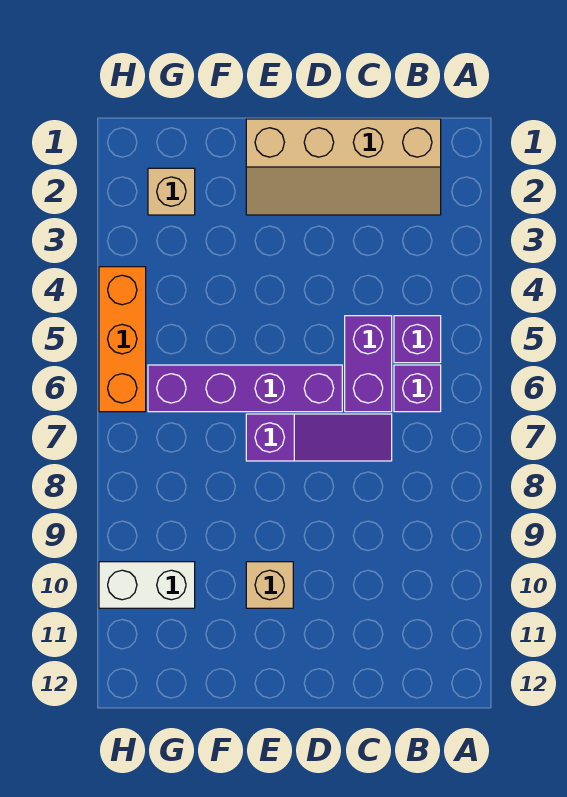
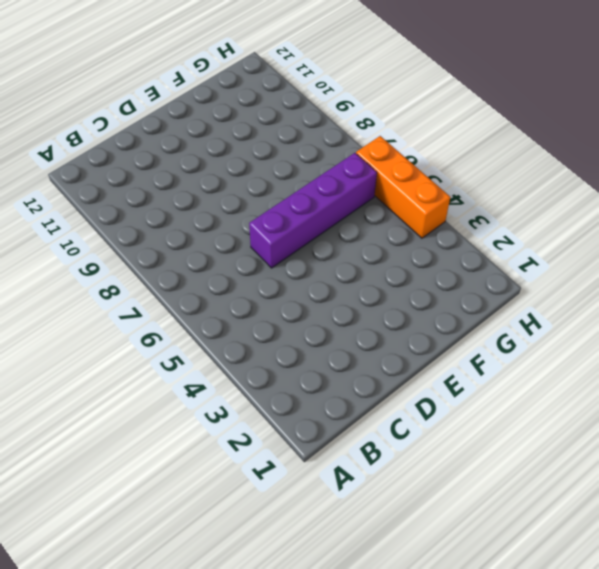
none -> tan slope B1:E2 level 1 top 1
none -> purple brick B5 level 1

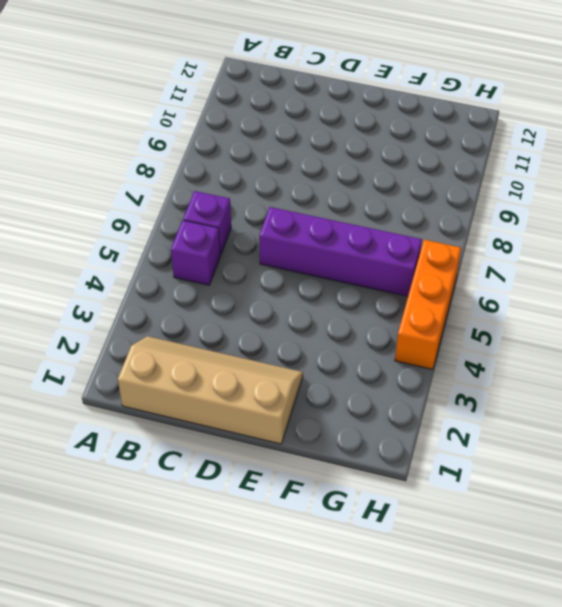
none -> purple brick C5:C6 level 1
none -> purple slope C7:E7 level 1 top E

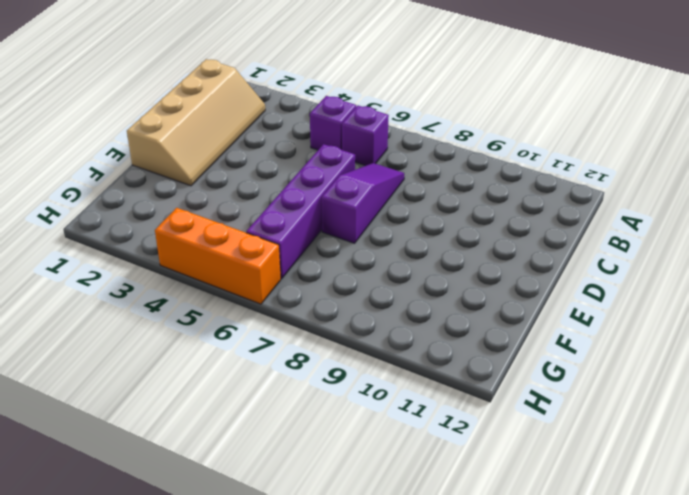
none -> purple brick C5:C6 level 1
none -> tan brick E10 level 1

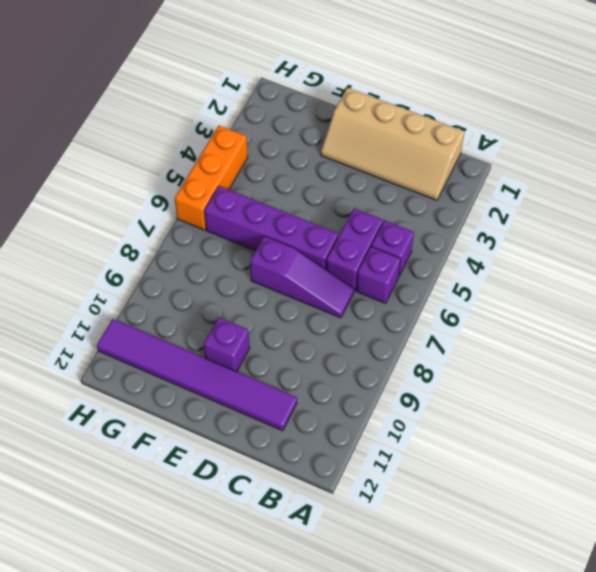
purple tile C11:H11 level 1 -> none
purple brick E10 level 1 -> tan brick E10 level 1
none -> tan brick G2 level 1
none -> white brick G10:H10 level 1

